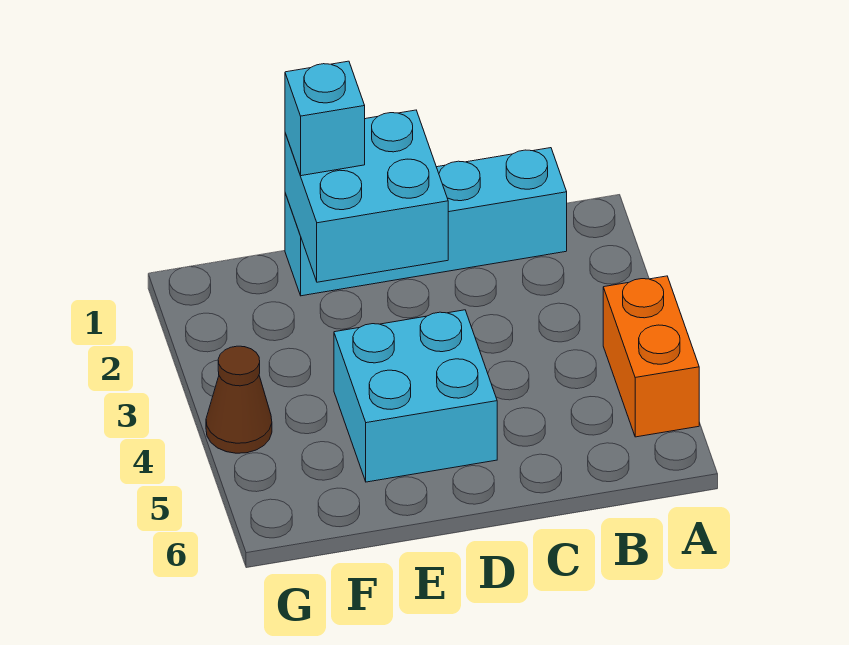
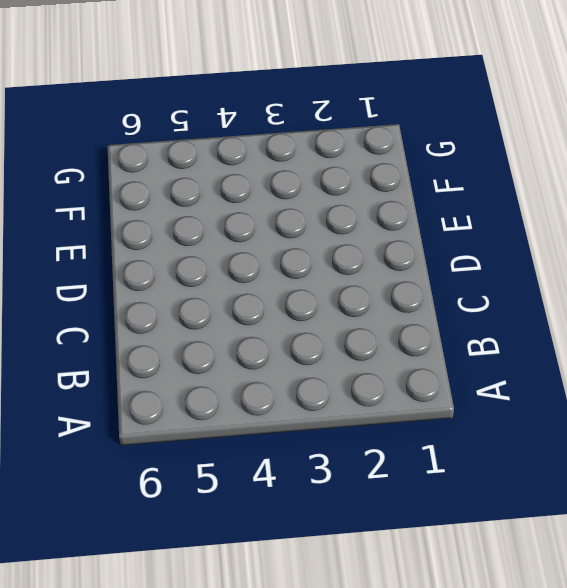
none -> orange brick A4:A5 level 1
none -> cyan brick B1:E1 level 1

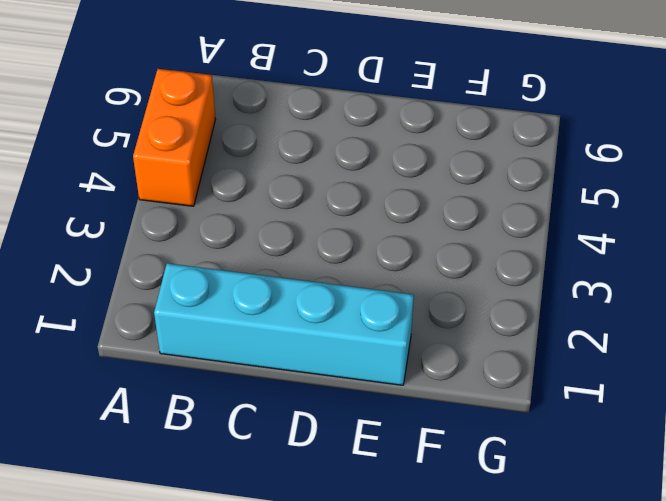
none -> cyan brick D4:E5 level 1
none -> brown cone G4 level 1

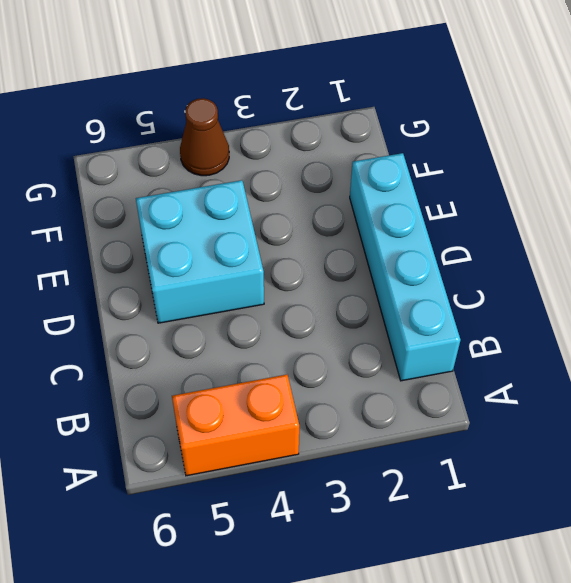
none -> cyan brick D1:E2 level 2
none -> cyan brick E1 level 3

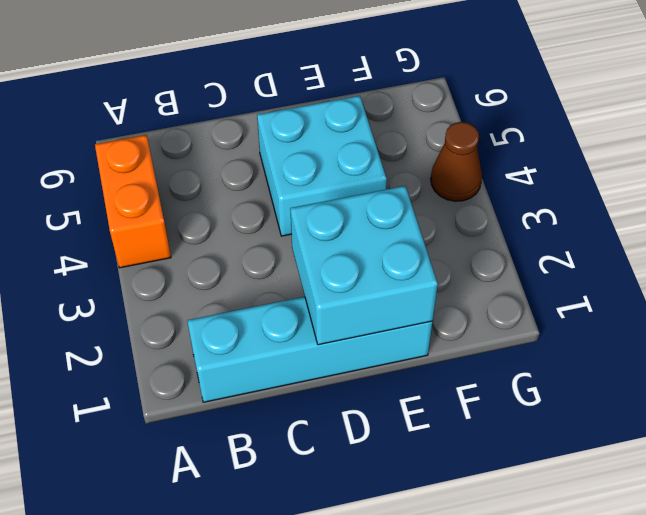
none -> cyan brick E1 level 3

